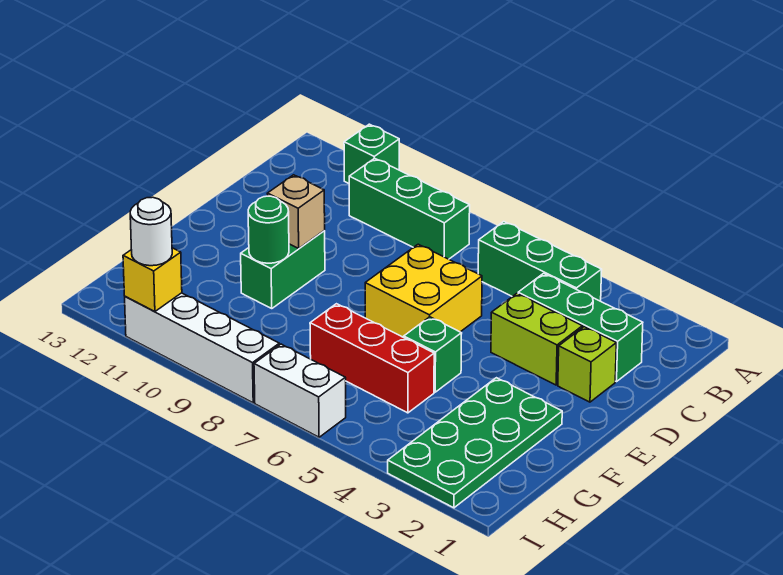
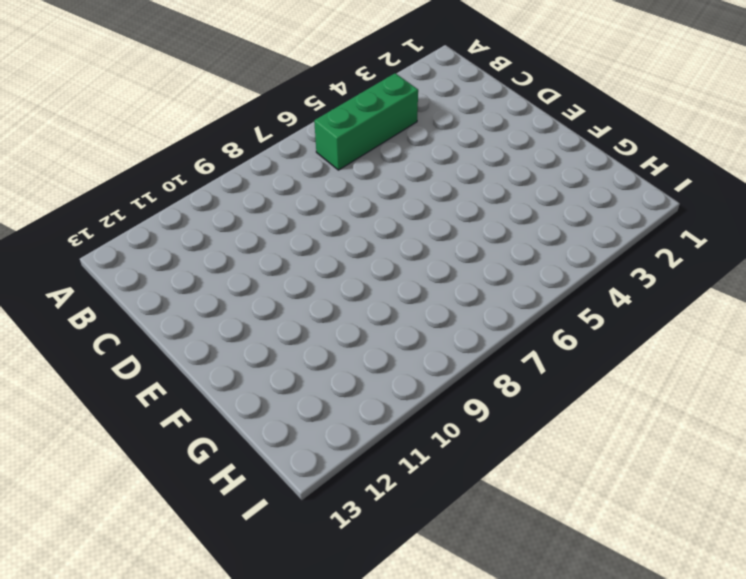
none -> green brick A11 level 1
none -> green brick B8:B10 level 1
none -> green brick C2:C4 level 1

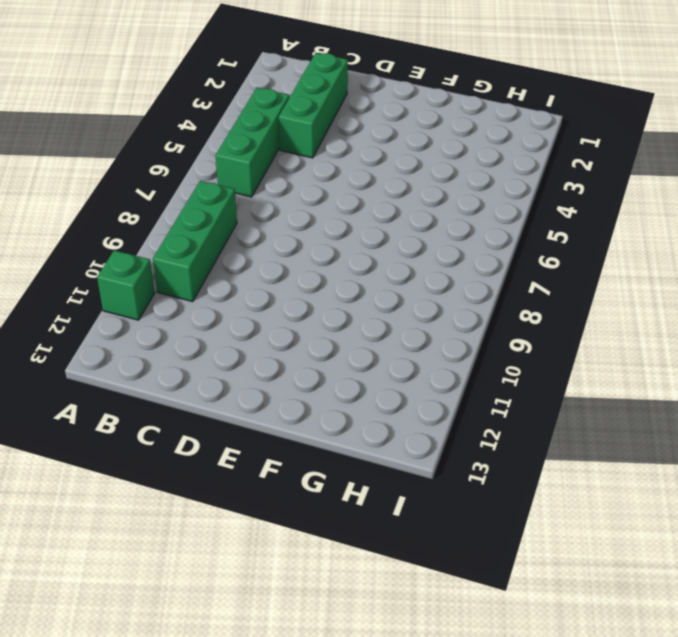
none -> lime brick D2 level 1
none -> lime brick D3:D4 level 1
none -> yellow brick D6:E7 level 1

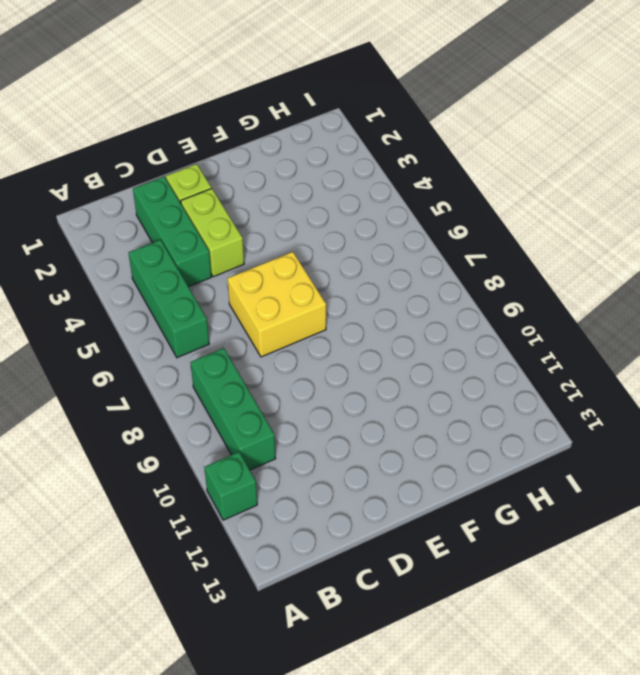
none -> green brick E10:F10 level 1
none -> green plate F2:I3 level 1
none -> green brick F5 level 1

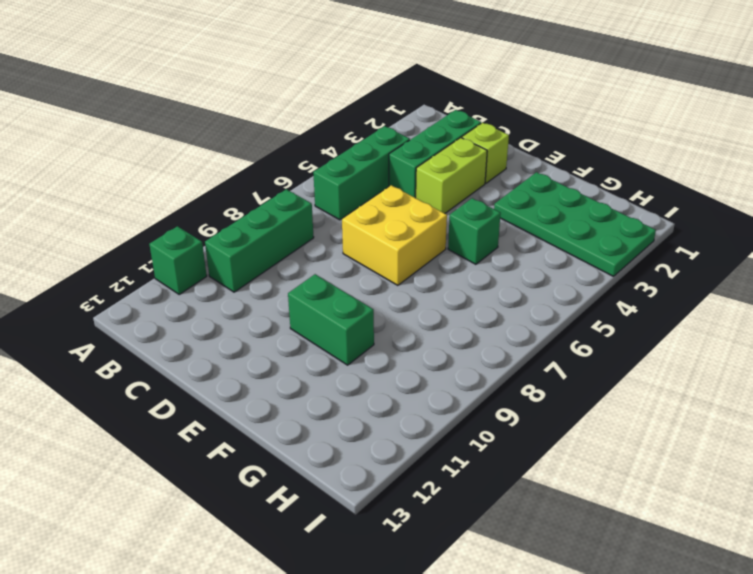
none -> red brick G5:G7 level 1
none -> white brick I6:I7 level 1
none -> white brick I8:I11 level 1

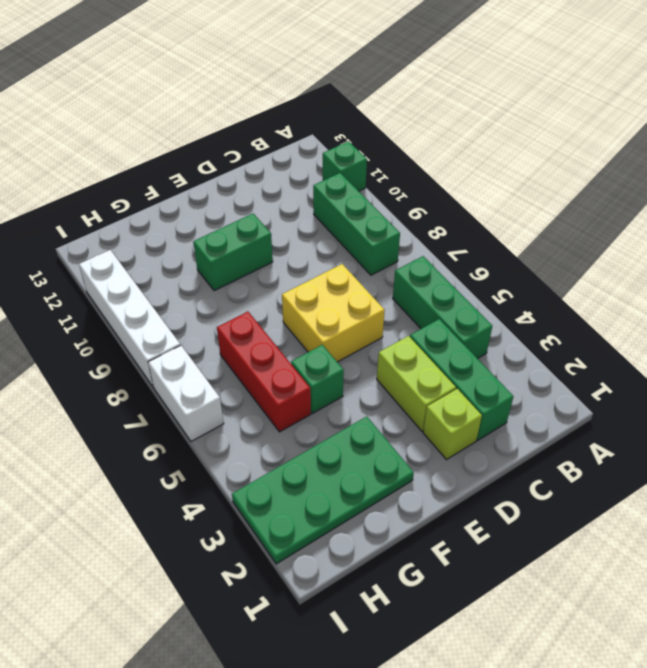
none -> tan brick E10 level 2
none -> green round brick F10 level 2
none -> yellow brick I11 level 2

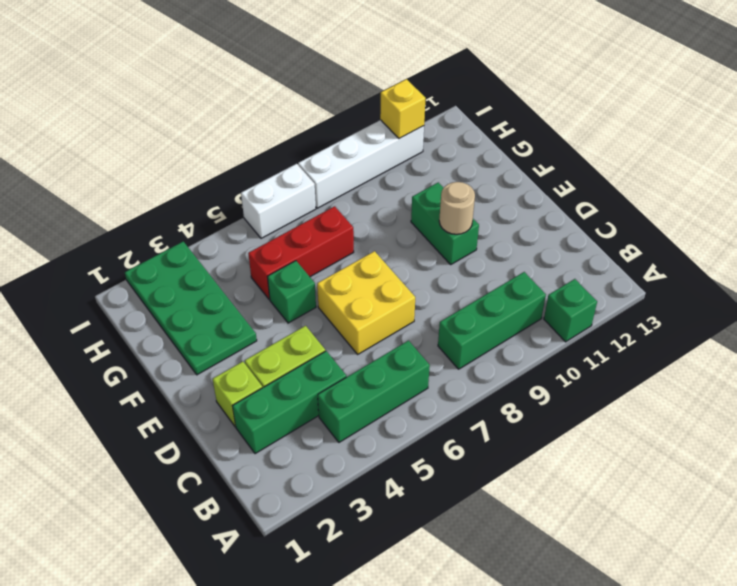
tan round brick E10 level 2 -> tan brick E10 level 2
none -> green round brick F10 level 2
none -> white round brick I11 level 3

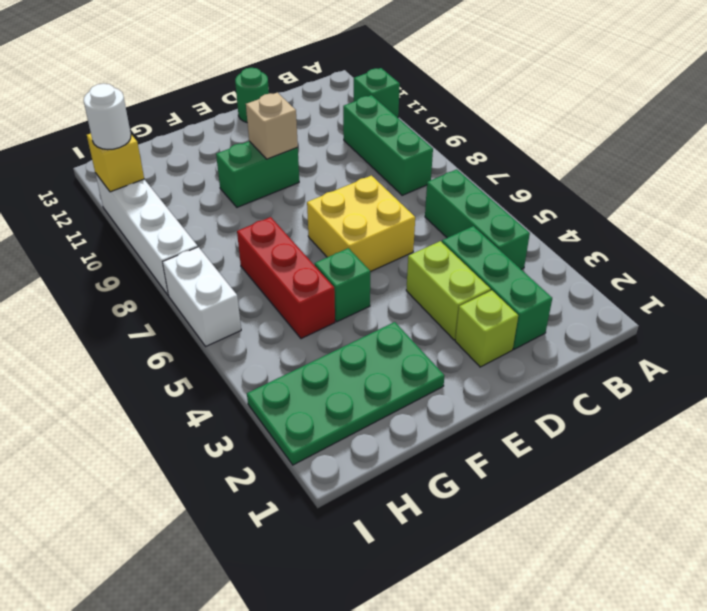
green round brick D13 level 1 -> green round brick F10 level 2

